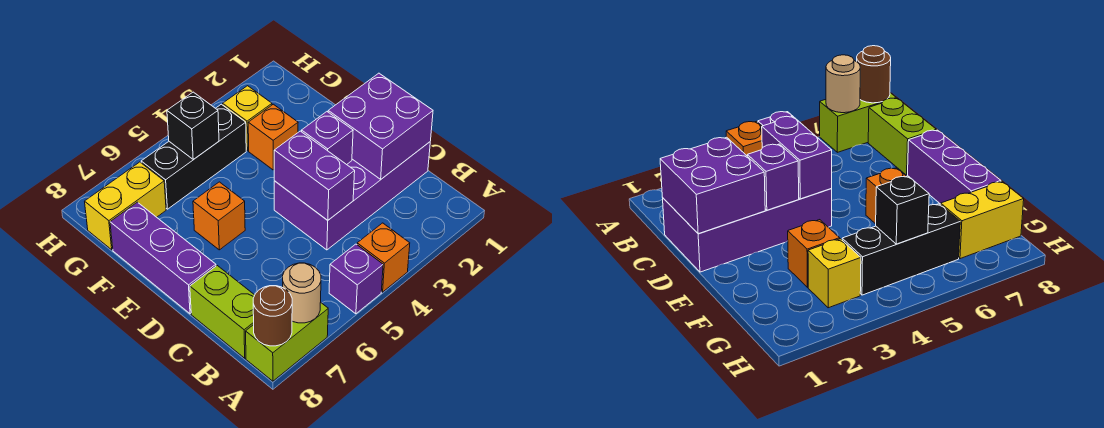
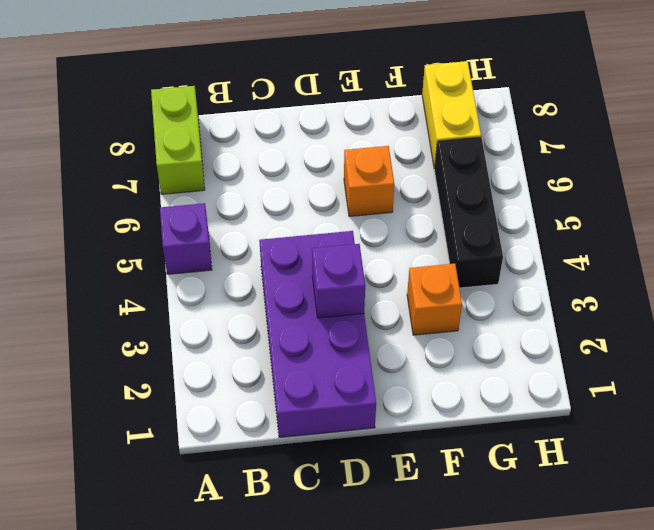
none -> orange brick A4 level 1
none -> lime brick B8:C8 level 1
none -> purple brick D8:F8 level 1

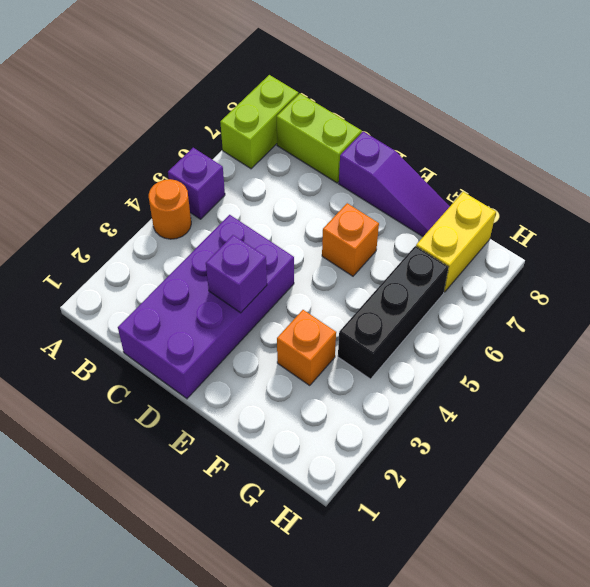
orange round brick A4 level 1 -> orange brick A4 level 1
purple slope D8:F8 level 1 top D -> purple brick D8:F8 level 1
none -> yellow brick G3 level 1
none -> tan round brick A7 level 2
none -> brown round brick A8 level 2

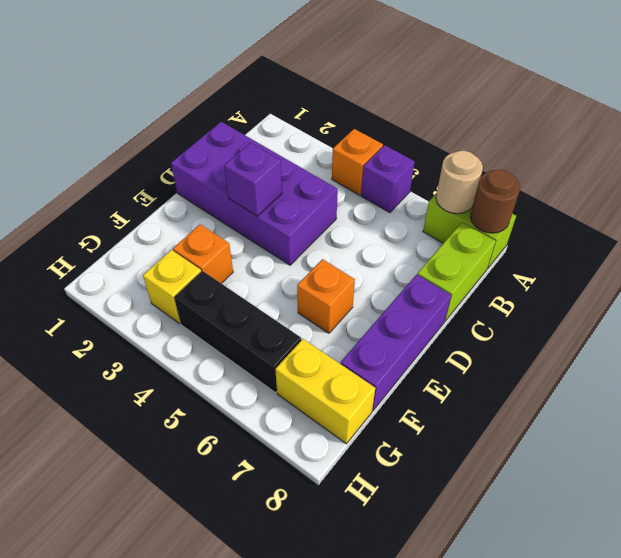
none -> purple brick C1:D2 level 2
none -> purple brick C4:D4 level 2
none -> black brick G5 level 2

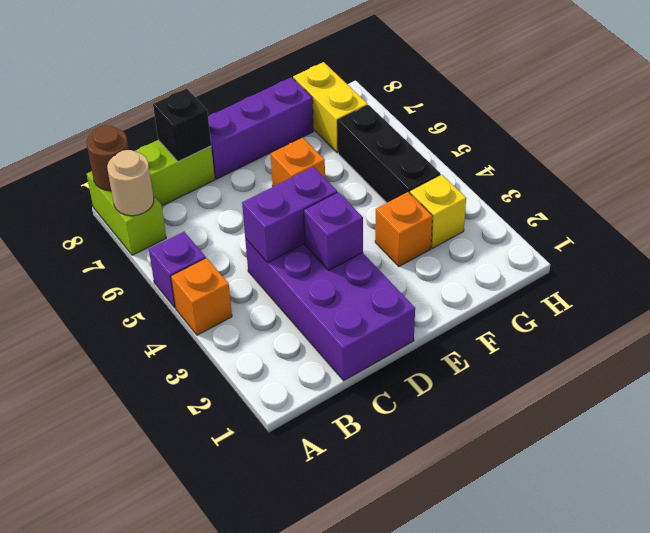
black brick C8 level 2 -> black brick G5 level 2
none -> purple brick C1:D2 level 2

